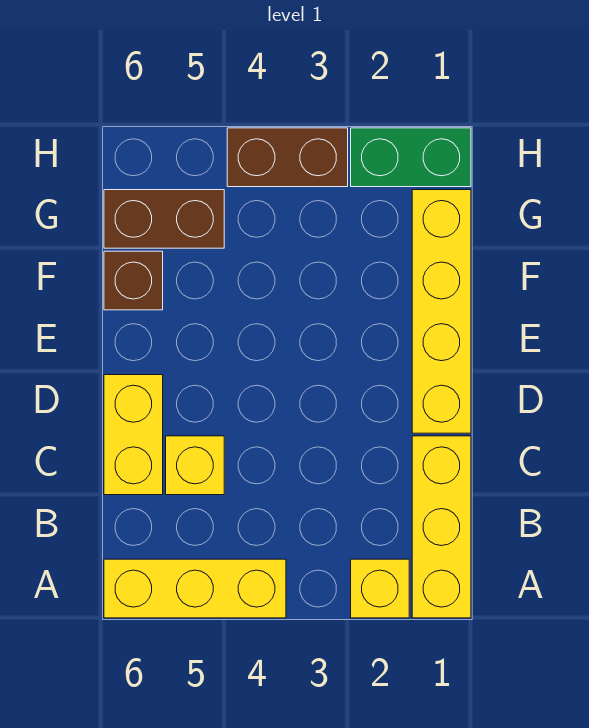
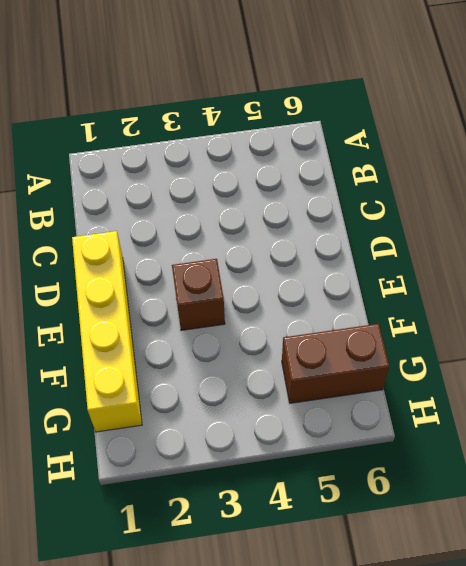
brown brick E3 level 1 -> brown brick F6 level 1
none -> yellow brick A1:C1 level 1
none -> yellow brick A2 level 1

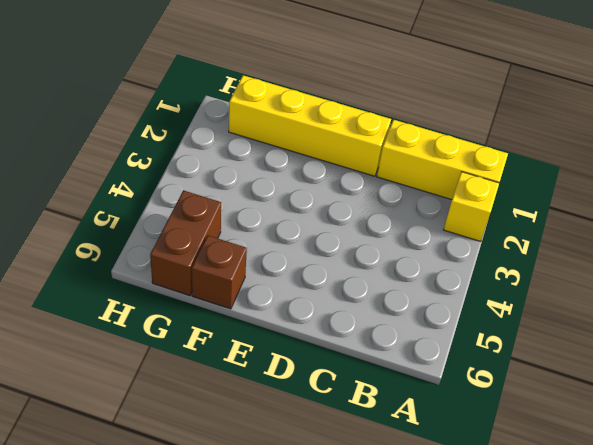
none -> yellow brick A4:A6 level 1
none -> yellow brick C5 level 1

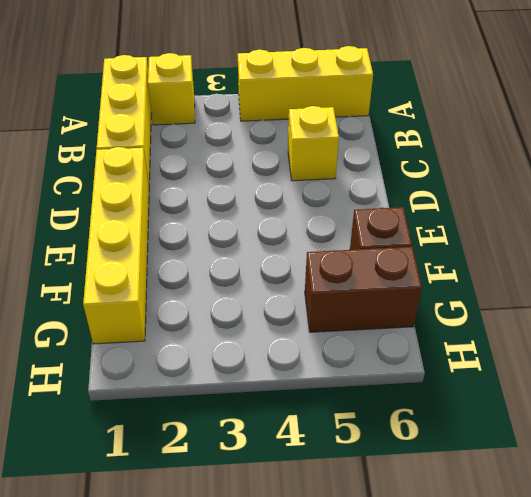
none -> yellow brick C6:D6 level 1
none -> green brick H1:H2 level 1

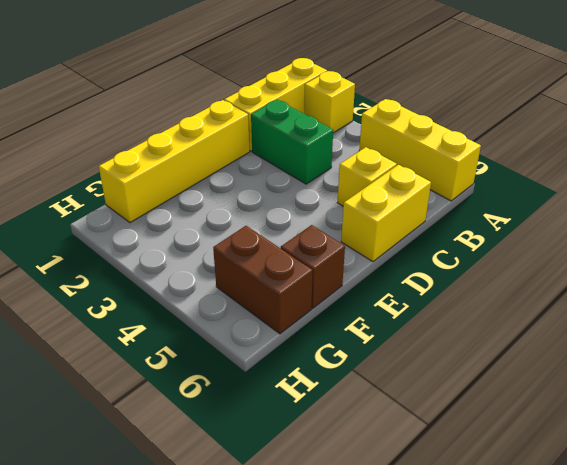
green brick C2:C3 level 1 -> green brick H1:H2 level 1
none -> brown brick H3:H4 level 1

